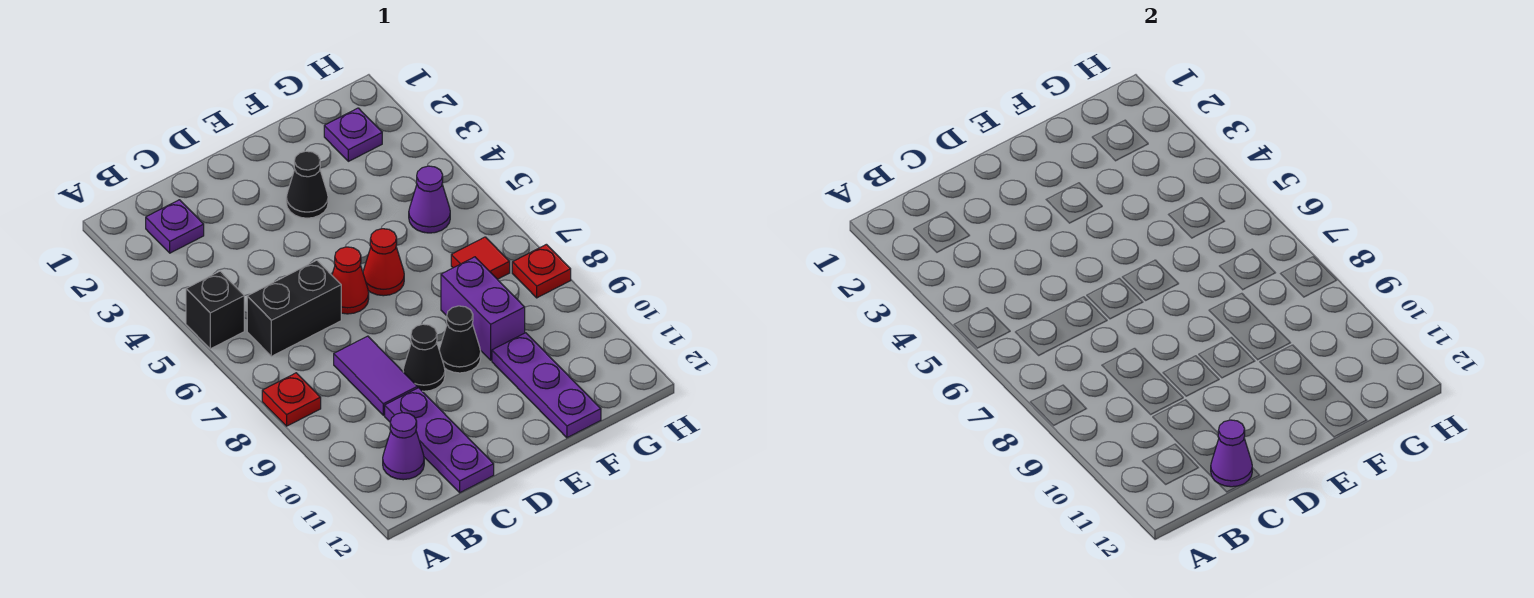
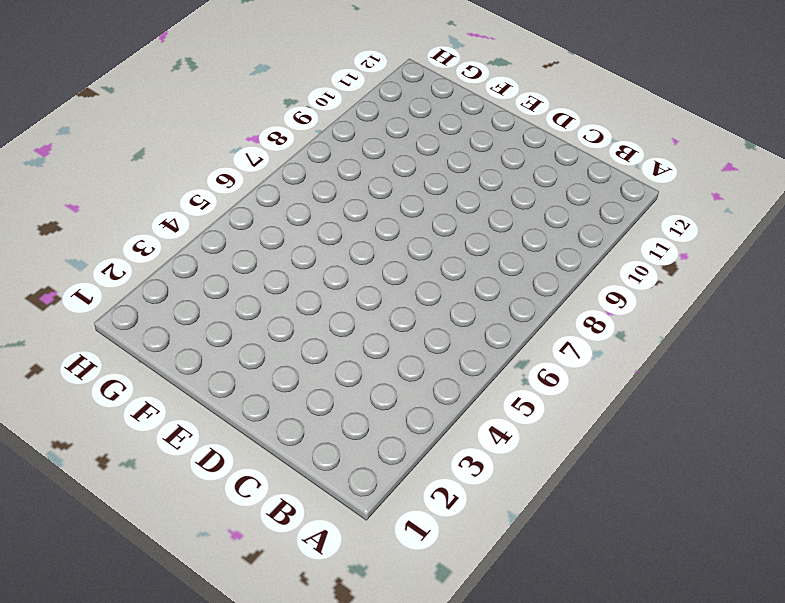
none -> black brick A5 level 1
none -> red plate A8 level 1
none -> purple plate B2 level 1

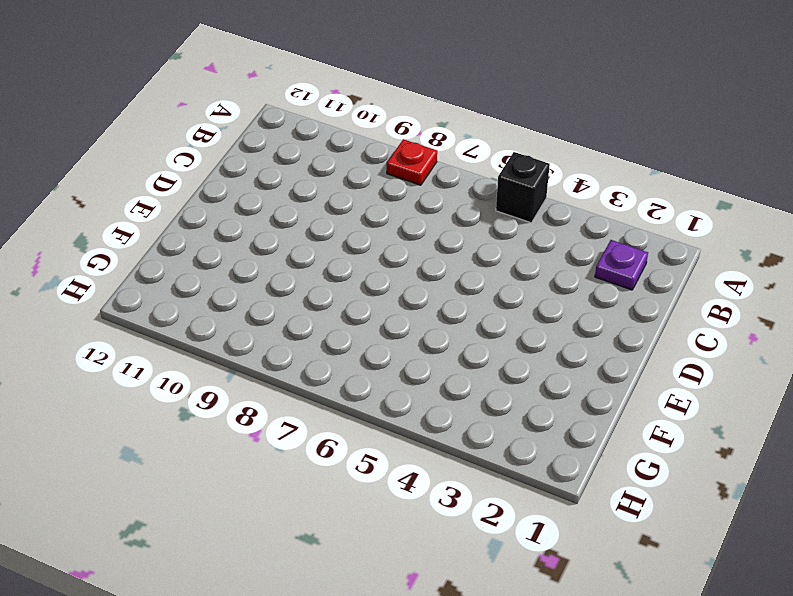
none -> black brick B6:C6 level 1
none -> purple cone B11 level 1
none -> purple tile C8:C9 level 1

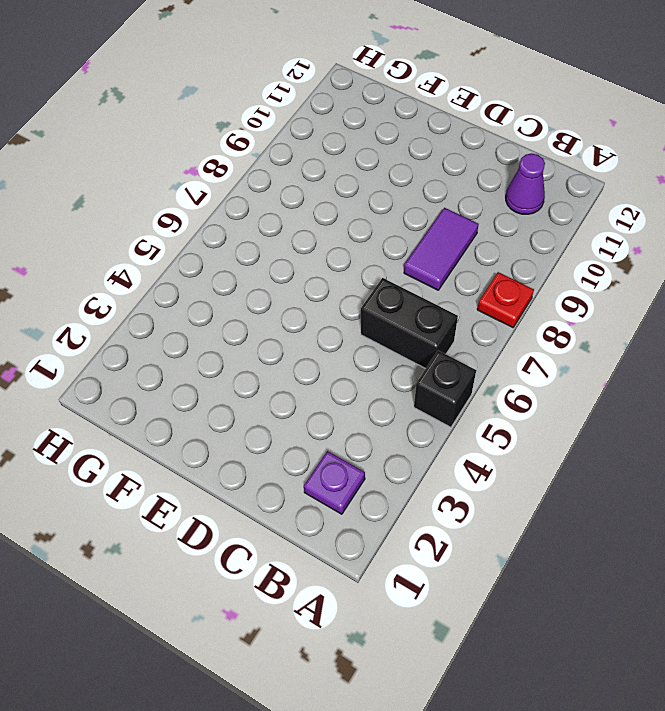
none -> purple plate C10:C12 level 1
none -> red cone D6 level 1
none -> black cone D9 level 1

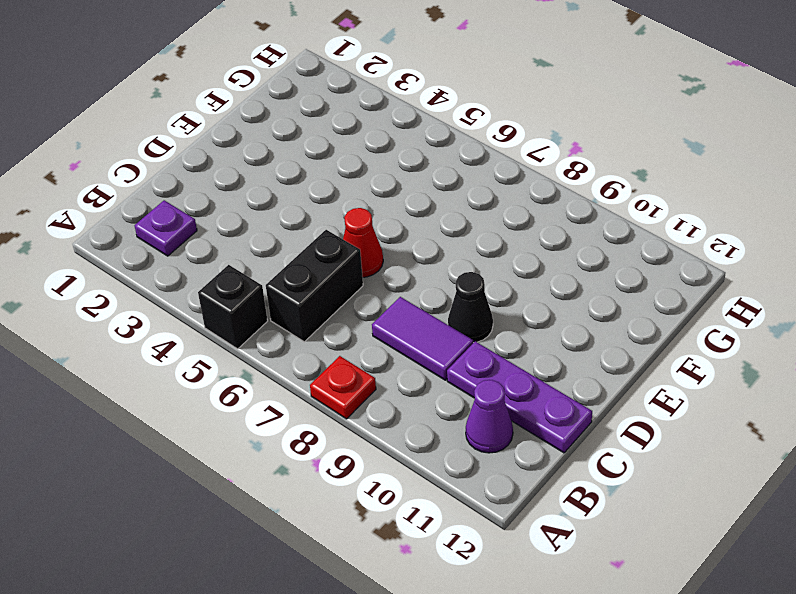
none -> black cone E3 level 1
none -> red cone E6 level 1
none -> black cone E9 level 1

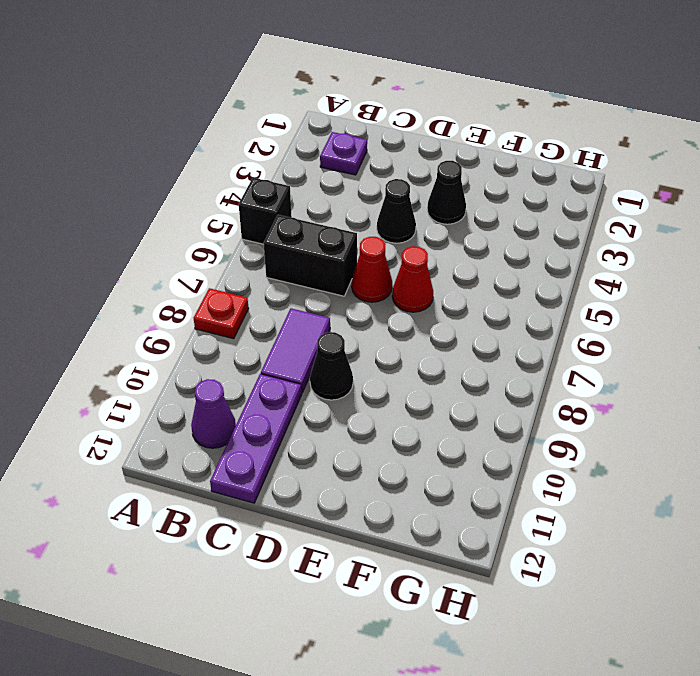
black cone D4 level 1 -> black cone E9 level 1
none -> purple brick F8:F9 level 1
none -> purple plate F10:F12 level 1
none -> purple plate G2 level 1

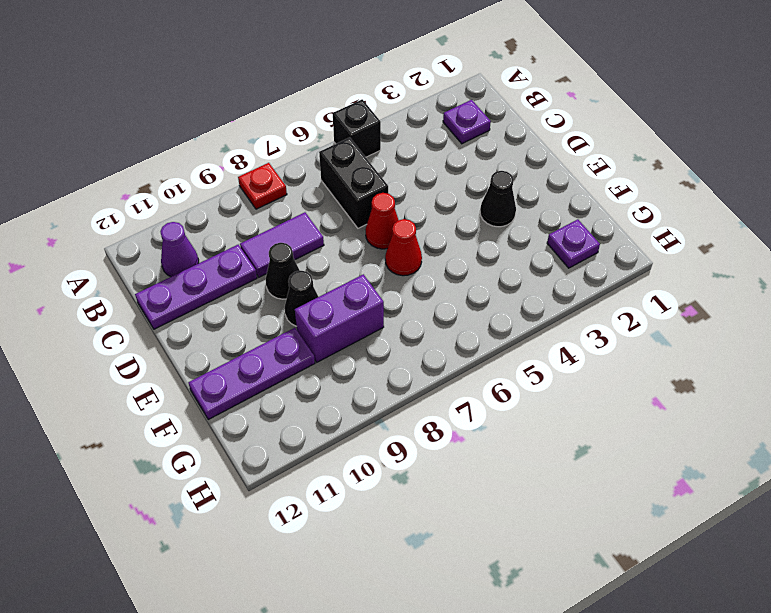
none -> purple cone G5 level 1
none -> red tile G7 level 1
none -> red plate H8 level 1

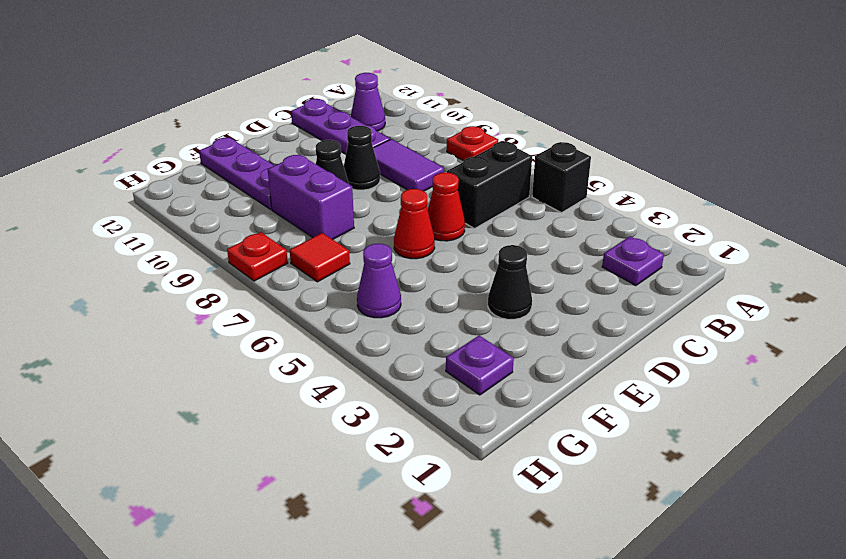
none -> purple cone C12 level 2

